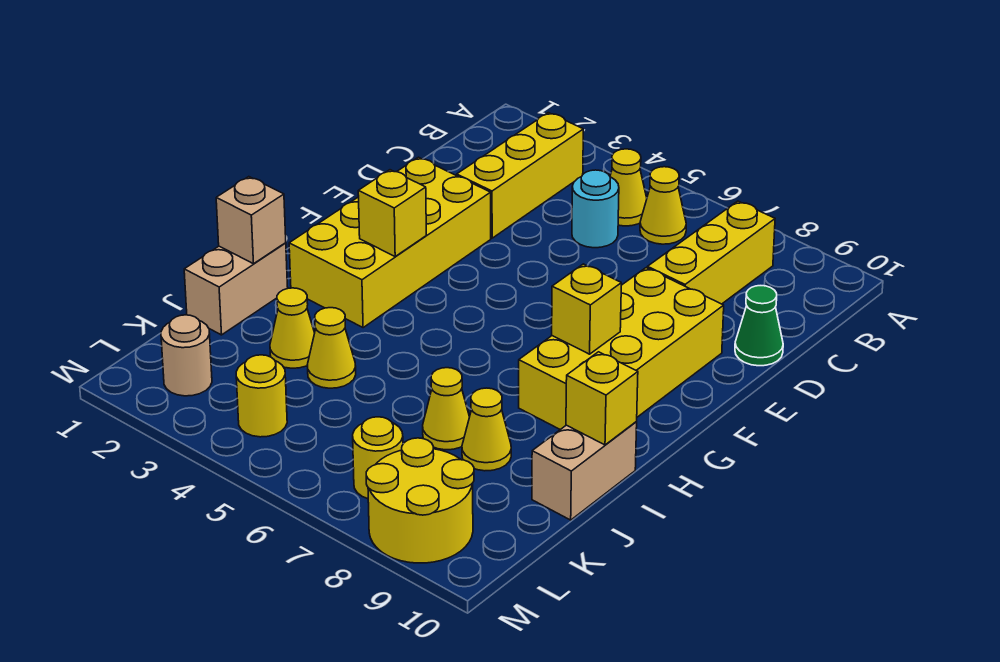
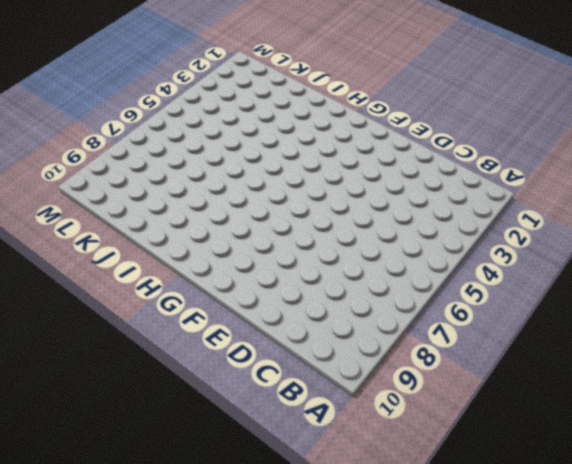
none -> yellow brick B3:D3 level 1
none -> yellow cone B5 level 1
none -> yellow cone B6 level 1

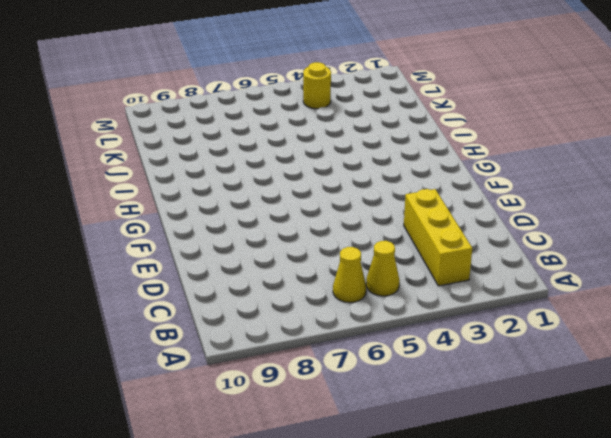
none -> yellow brick B8:D8 level 1
none -> cyan round brick C5 level 1
none -> green cone D10 level 1

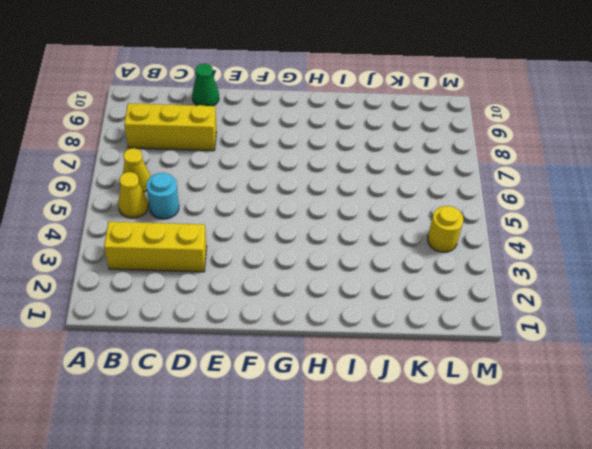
none -> yellow brick E2:H3 level 1
none -> yellow brick E8:H9 level 1
none -> tan brick I1:J1 level 1

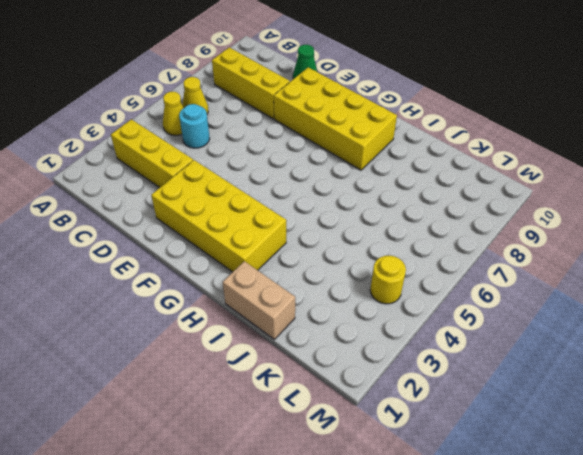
none -> tan brick I10:J10 level 1
none -> yellow cone J3 level 1
none -> yellow cone J4 level 1

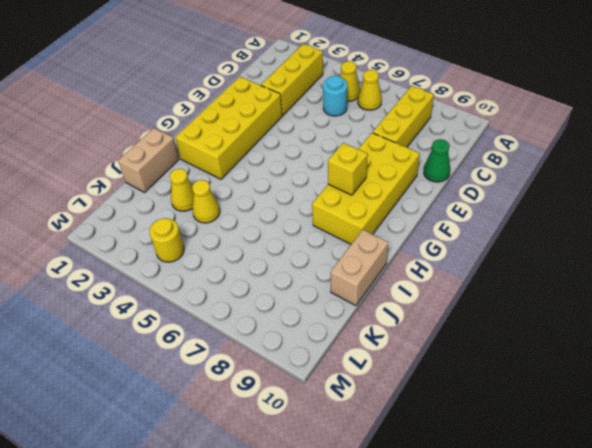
none -> yellow cone J7 level 1
none -> yellow cone J8 level 1
none -> tan round brick L2 level 1

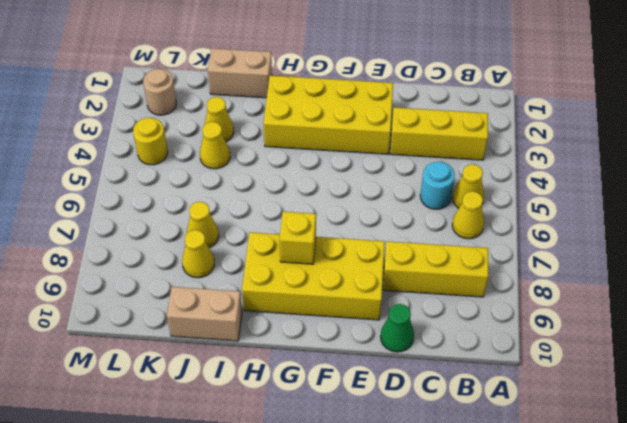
none -> yellow round brick L7 level 1
none -> yellow round brick L8:M9 level 1
none -> yellow brick G3 level 2

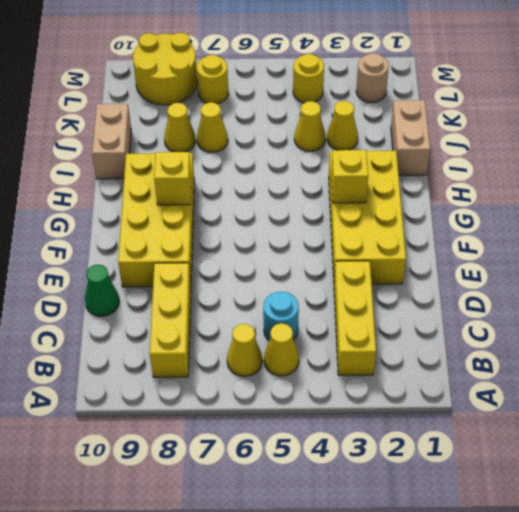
none -> tan brick I1 level 2
none -> yellow brick I10 level 2

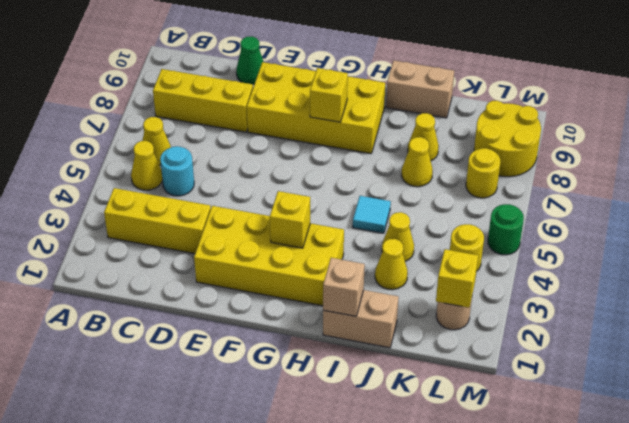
cyan tile I5 level 1 -> none
yellow brick L2 level 2 -> yellow brick I10 level 2
green round brick M5 level 1 -> none

